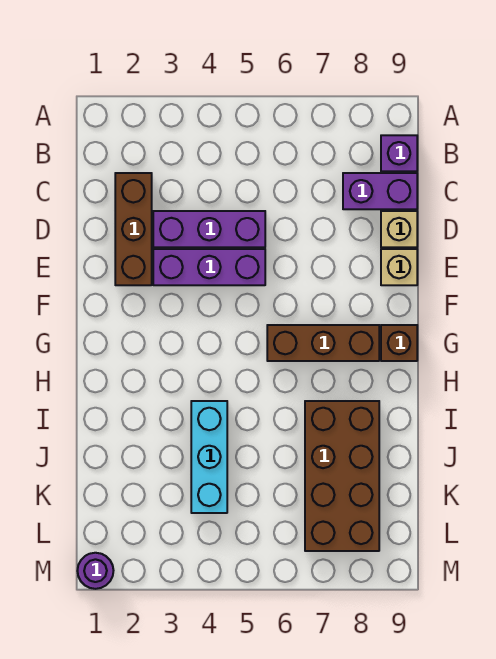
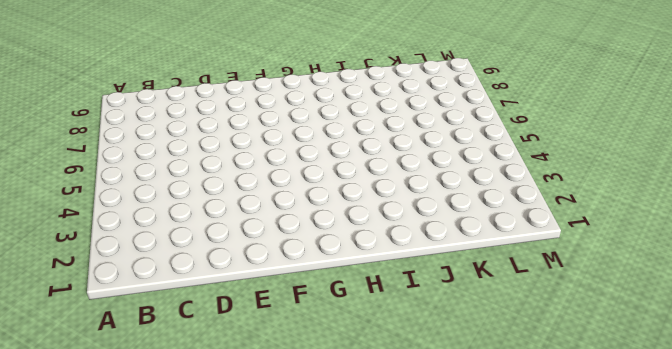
none -> purple brick B9 level 1
none -> brown brick C2:E2 level 1
none -> purple brick C8:C9 level 1

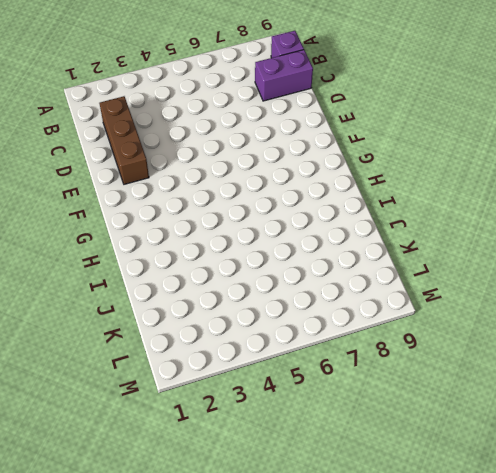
none -> purple brick D3:D5 level 1
none -> tan brick D9 level 1
none -> purple brick E3:E5 level 1

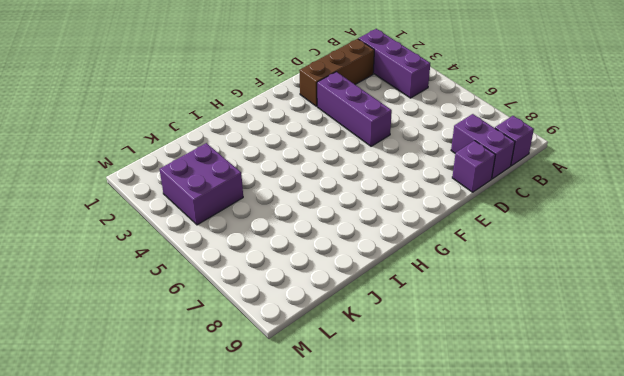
purple brick B2:B4 level 1 -> purple brick D3:D5 level 1
purple brick D9 level 1 -> tan brick D9 level 1
purple brick K3:L4 level 1 -> cyan brick I4:K4 level 1
none -> tan brick E9 level 1
none -> brown brick G6:G8 level 1
none -> brown brick G9 level 1

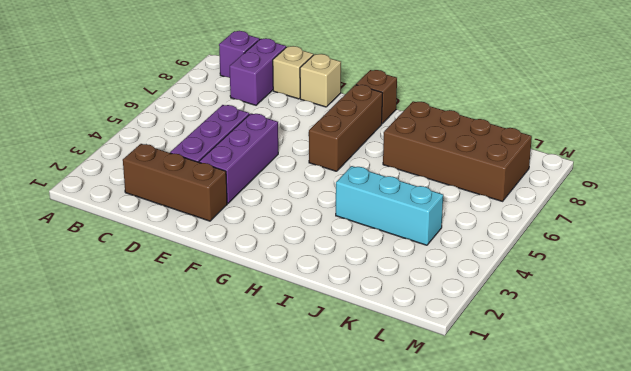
none -> purple round brick M1 level 1

